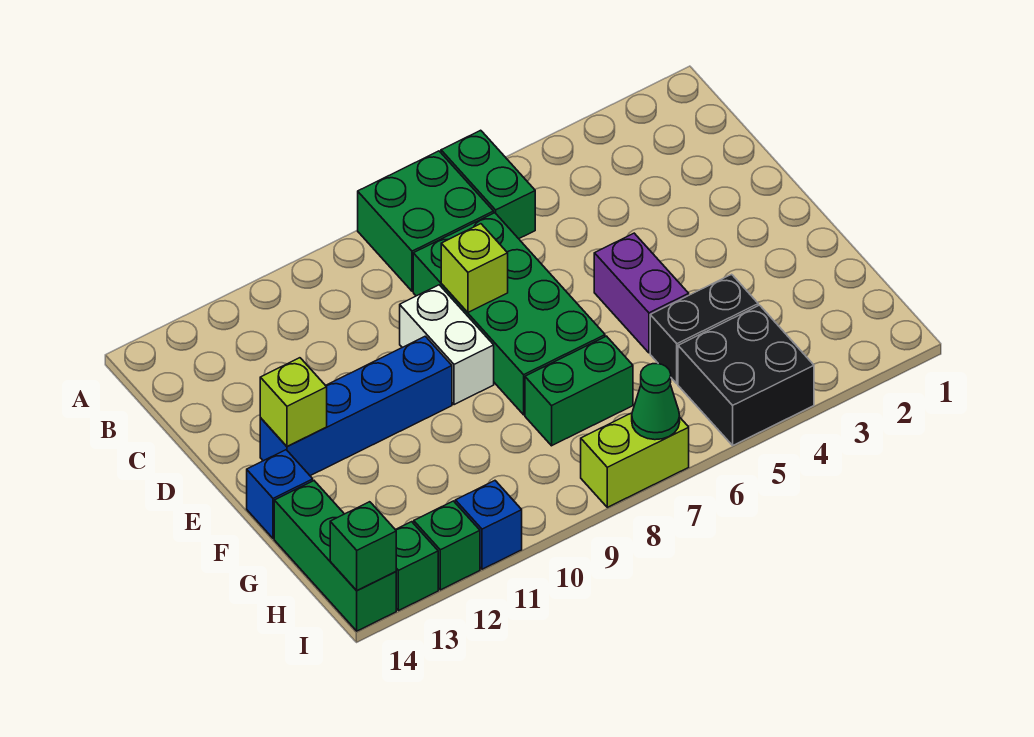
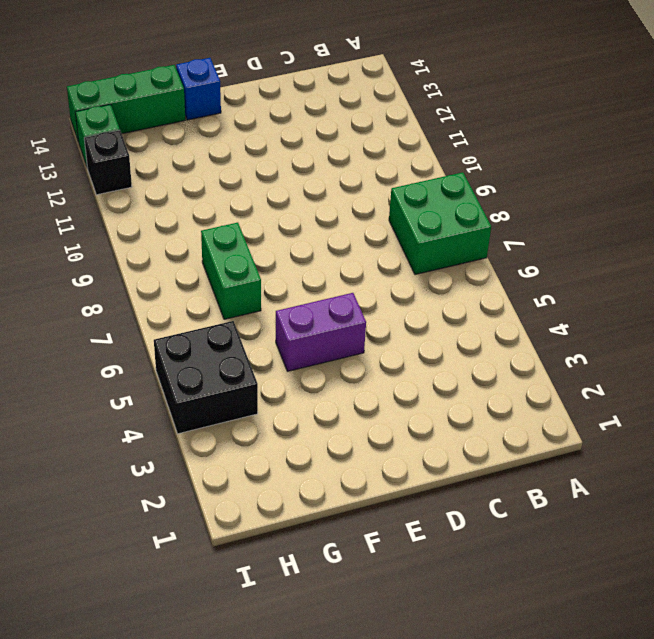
black brick I12 level 1 -> green brick I12 level 1
none -> green brick A6:B6 level 1
none -> green brick C7:F8 level 1
none -> white brick D9:E9 level 1

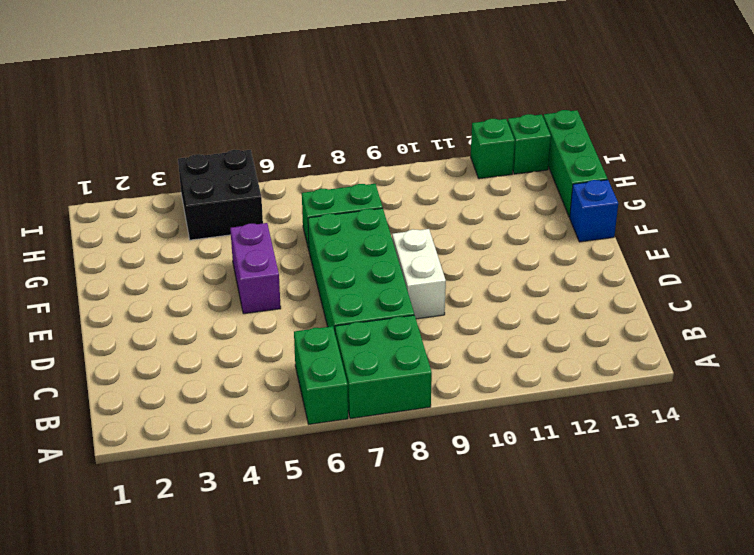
none -> blue brick E10:E13 level 1
none -> black brick G4:G5 level 1
none -> lime brick I7:I8 level 1

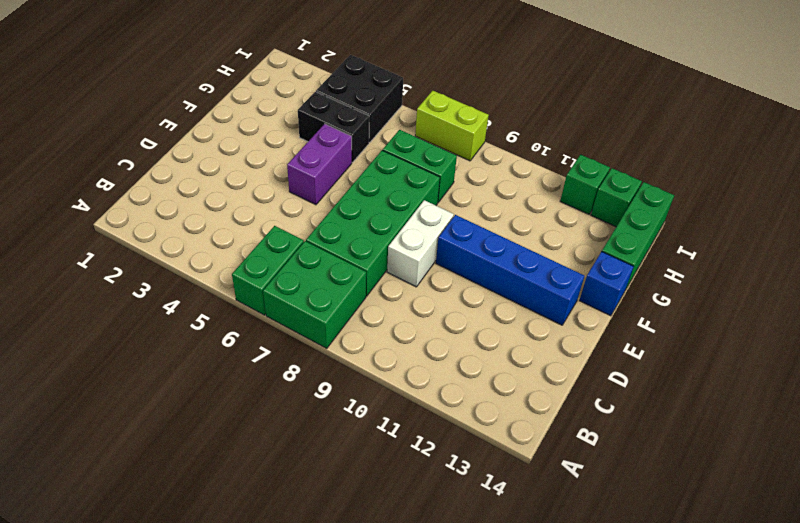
none -> blue brick I11 level 1
none -> lime brick D8 level 2
none -> lime brick E13 level 2

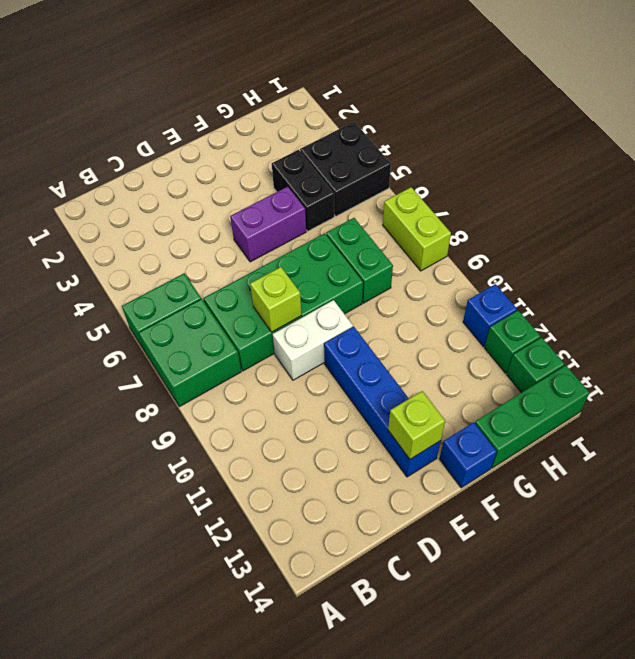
none -> green cone I7 level 2
none -> green brick I14 level 2

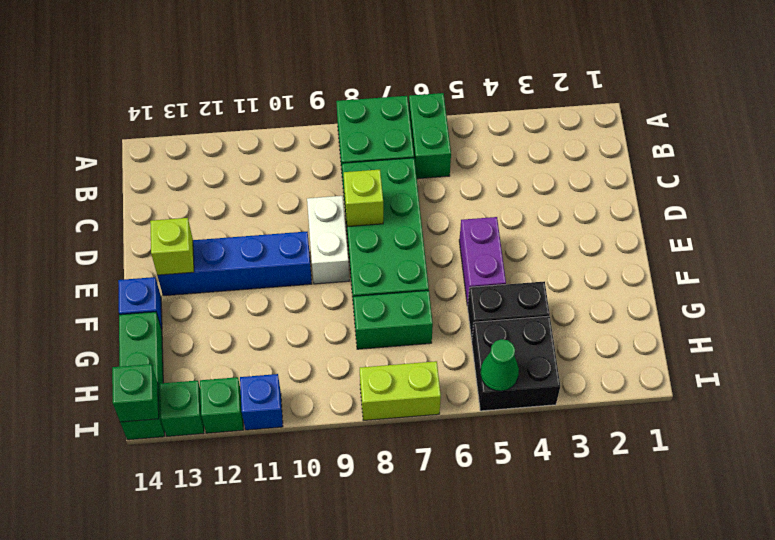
green cone I5 level 2 -> green cone I7 level 2

